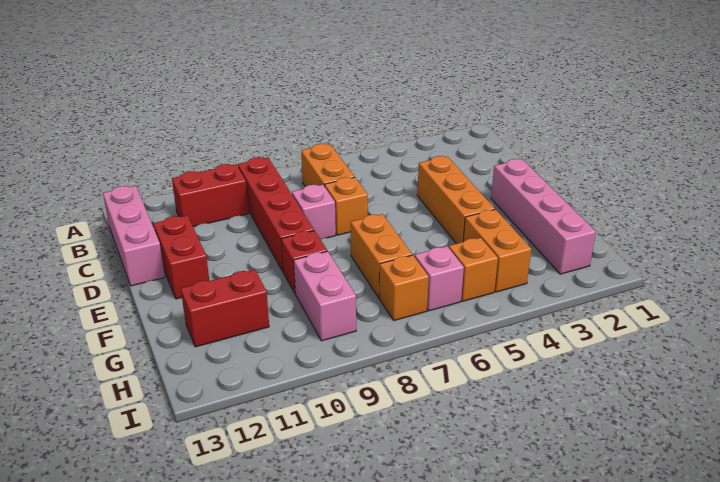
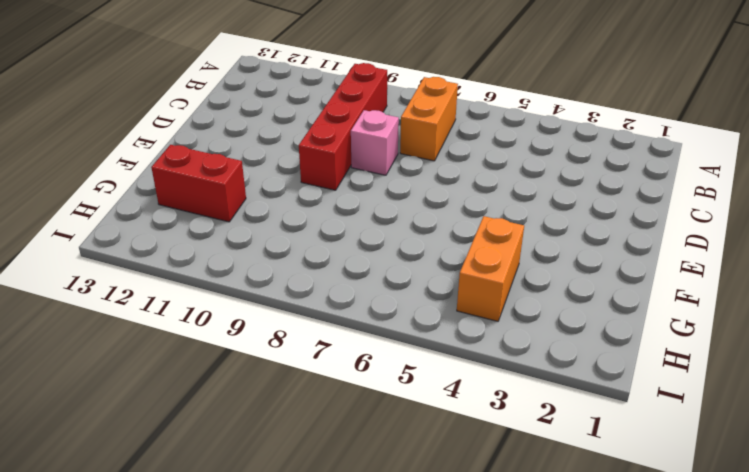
none -> red brick B10:B11 level 1
none -> pink brick B13:D13 level 1
none -> orange brick D4:F4 level 1

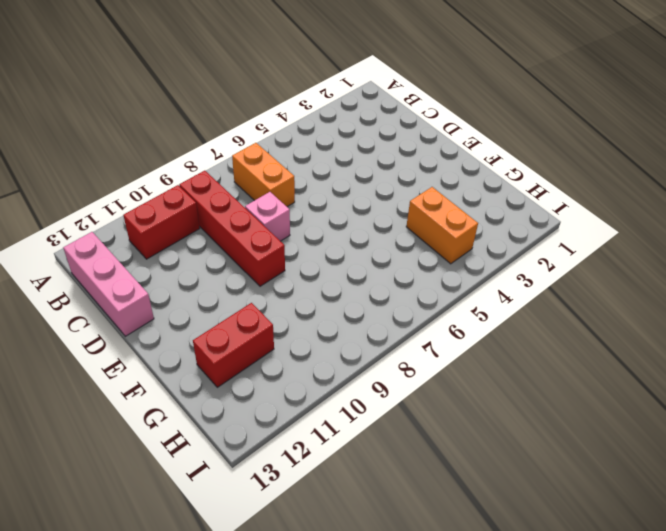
none -> orange brick D4:F4 level 1
none -> orange brick D7 level 1
none -> red brick D12:E12 level 1

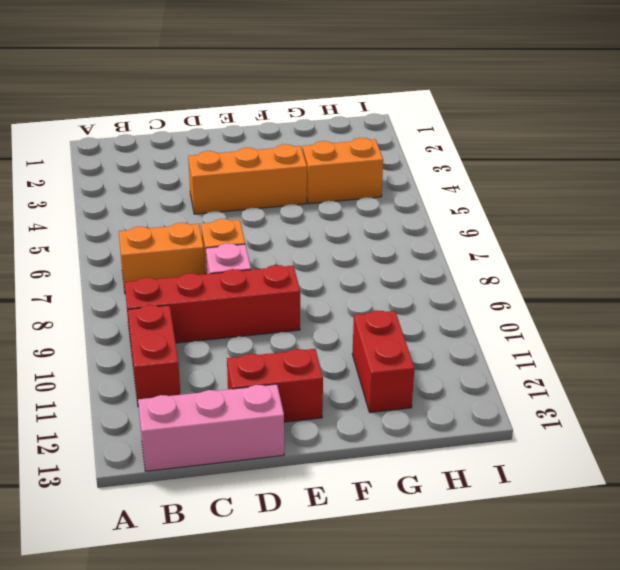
none -> pink brick E2:H2 level 1
none -> orange brick F7:G7 level 1
none -> red brick F9 level 1

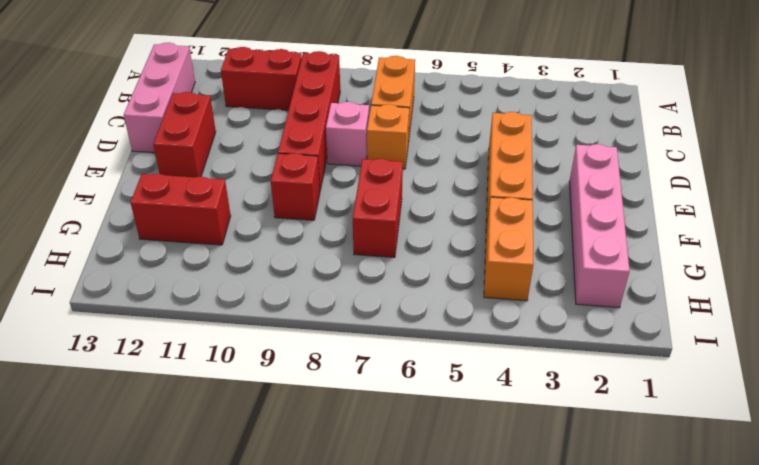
red brick F7:G7 level 1 -> orange brick F7:G7 level 1
none -> pink brick G9:H9 level 1
none -> orange brick H5 level 1
none -> pink brick H6 level 1

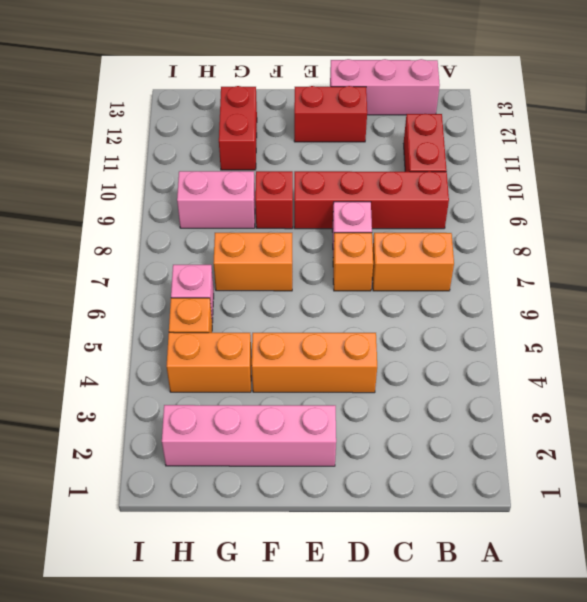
none -> orange brick H7 level 1

